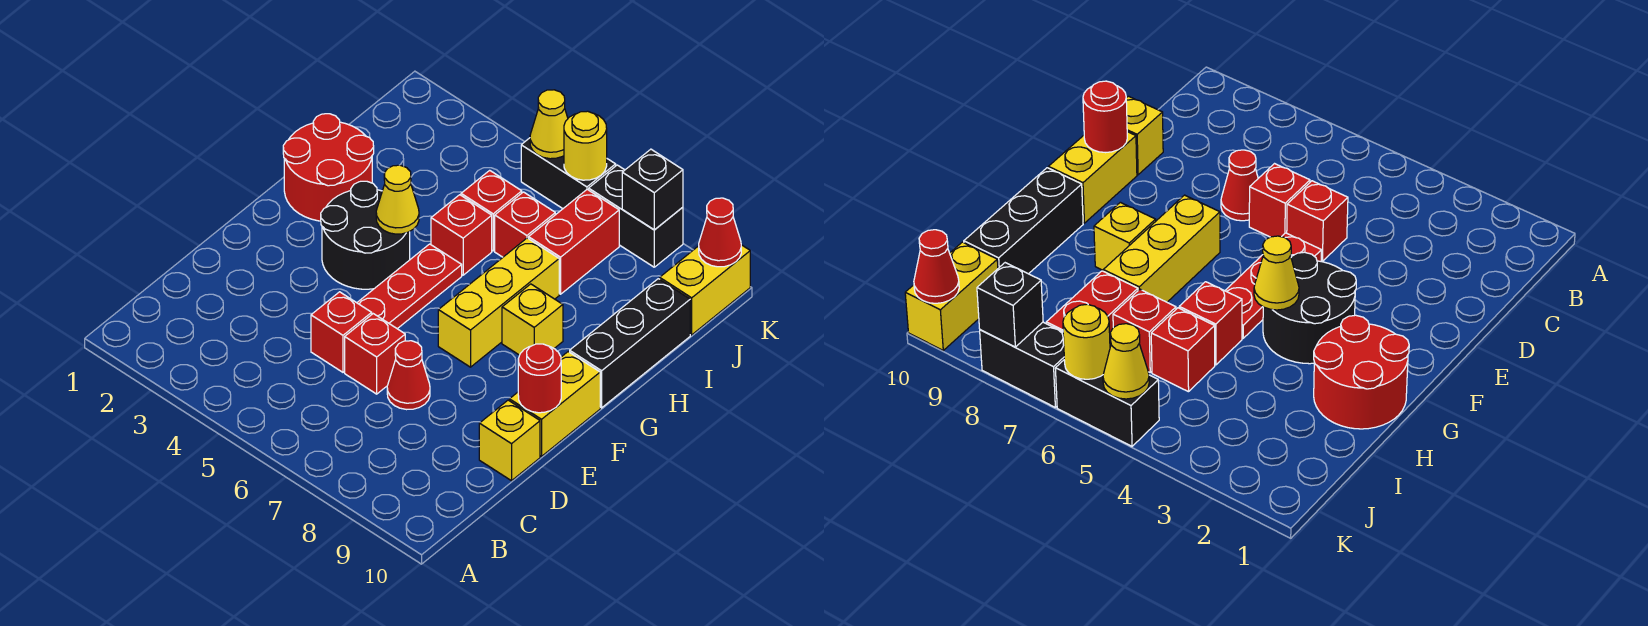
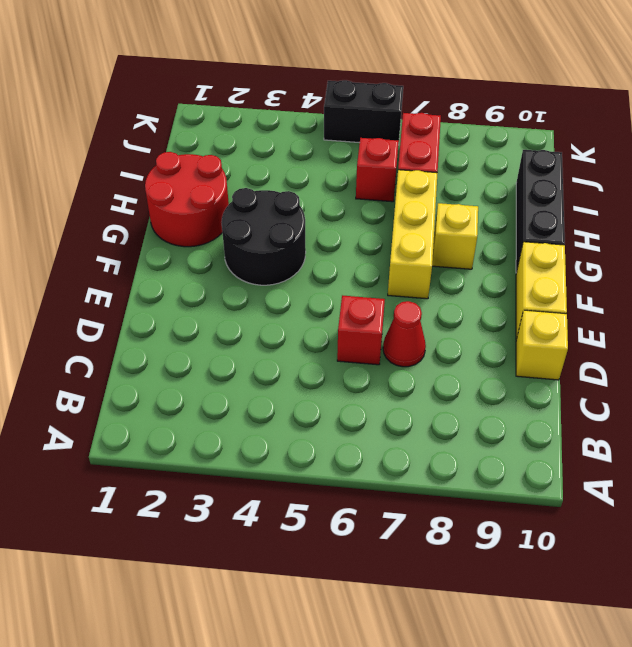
none -> red brick D5 level 1
none -> red plate E5:G5 level 1
none -> red brick H5 level 1

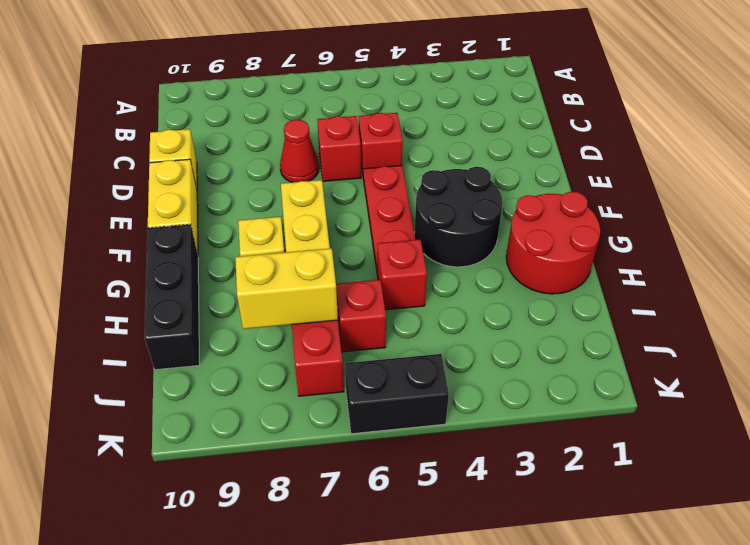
yellow brick I7:I8 level 2 -> yellow brick J10:K10 level 1
none -> red brick I5 level 1
none -> black brick K7:K8 level 1
none -> red round brick E10 level 2

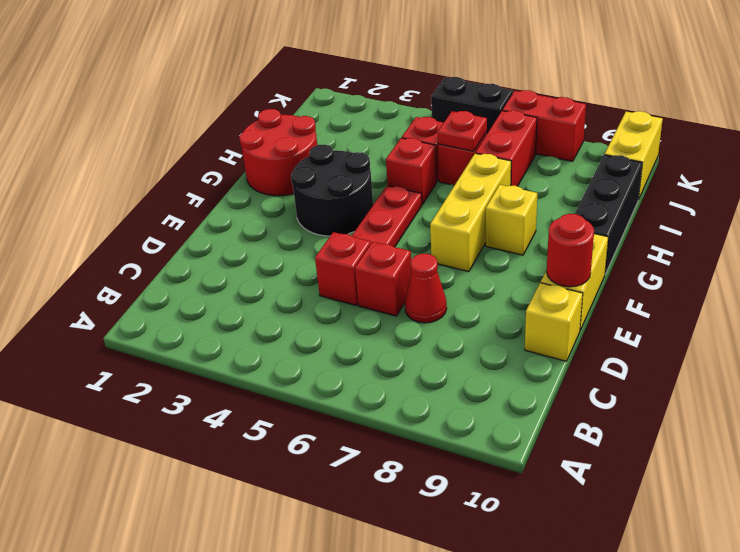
red plate I6 level 2 -> none
red brick K7:K8 level 1 -> black brick K7:K8 level 1
none -> yellow cone G4 level 2
none -> yellow cone K5 level 2
none -> yellow round brick K6 level 2

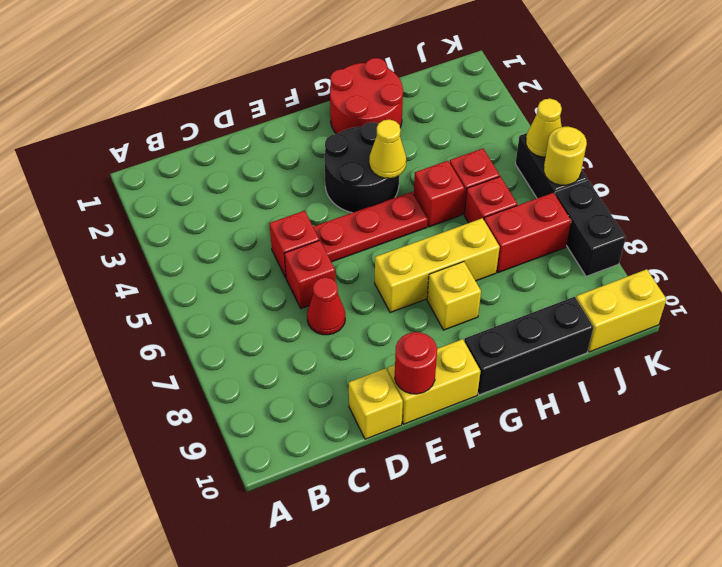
none -> black brick K8 level 2
none -> red cone K10 level 2

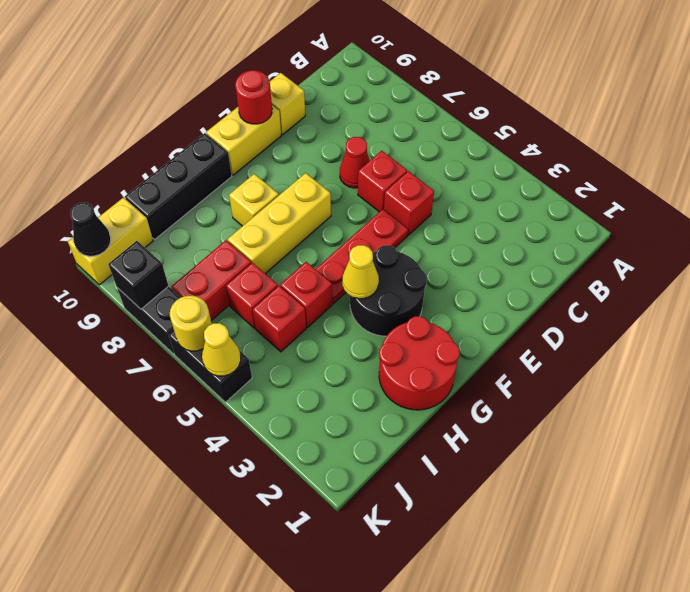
black cone K10 level 2 -> red cone K10 level 2

